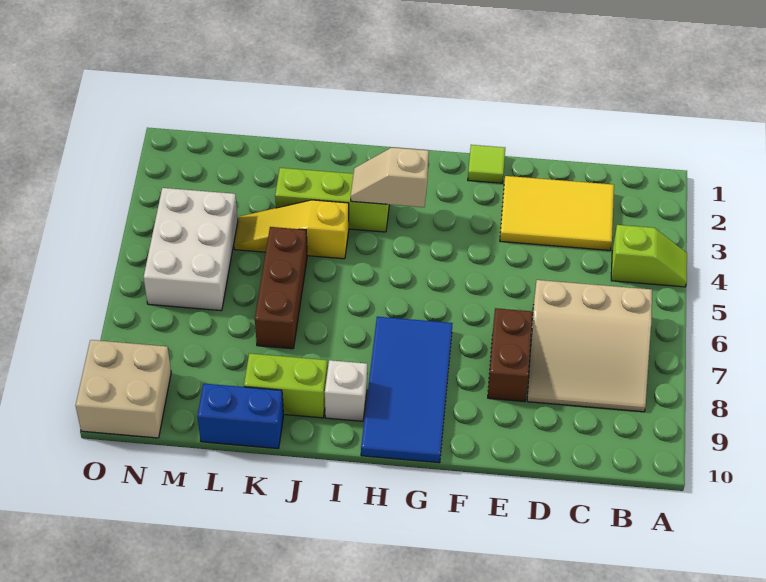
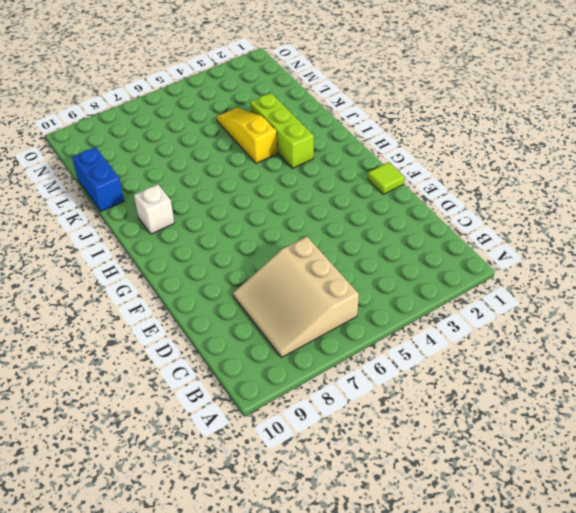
none -> lime slope A4:B4 level 1 top B
none -> yellow tile C2:E3 level 1
none -> brown brick E7:E8 level 1

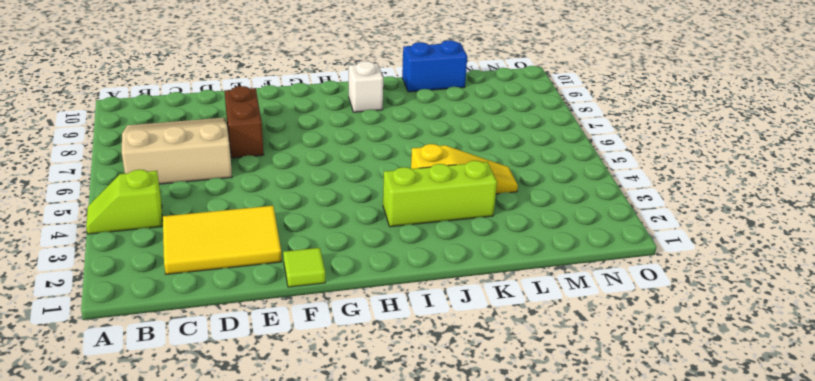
none -> blue tile G7:H10 level 1
none -> lime brick J9:K9 level 1
none -> brown brick K5:K7 level 1

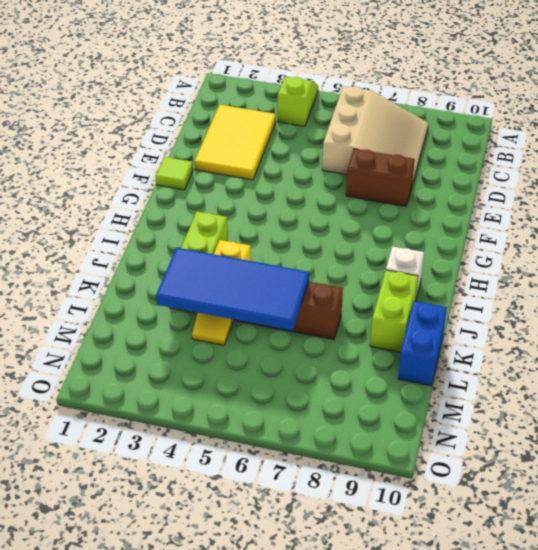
blue tile K3:L6 level 2 -> blue tile G7:H10 level 1
none -> white brick M4:N6 level 1
none -> tan brick N9:O10 level 1
none -> tan slope H3:I3 level 2 top H

